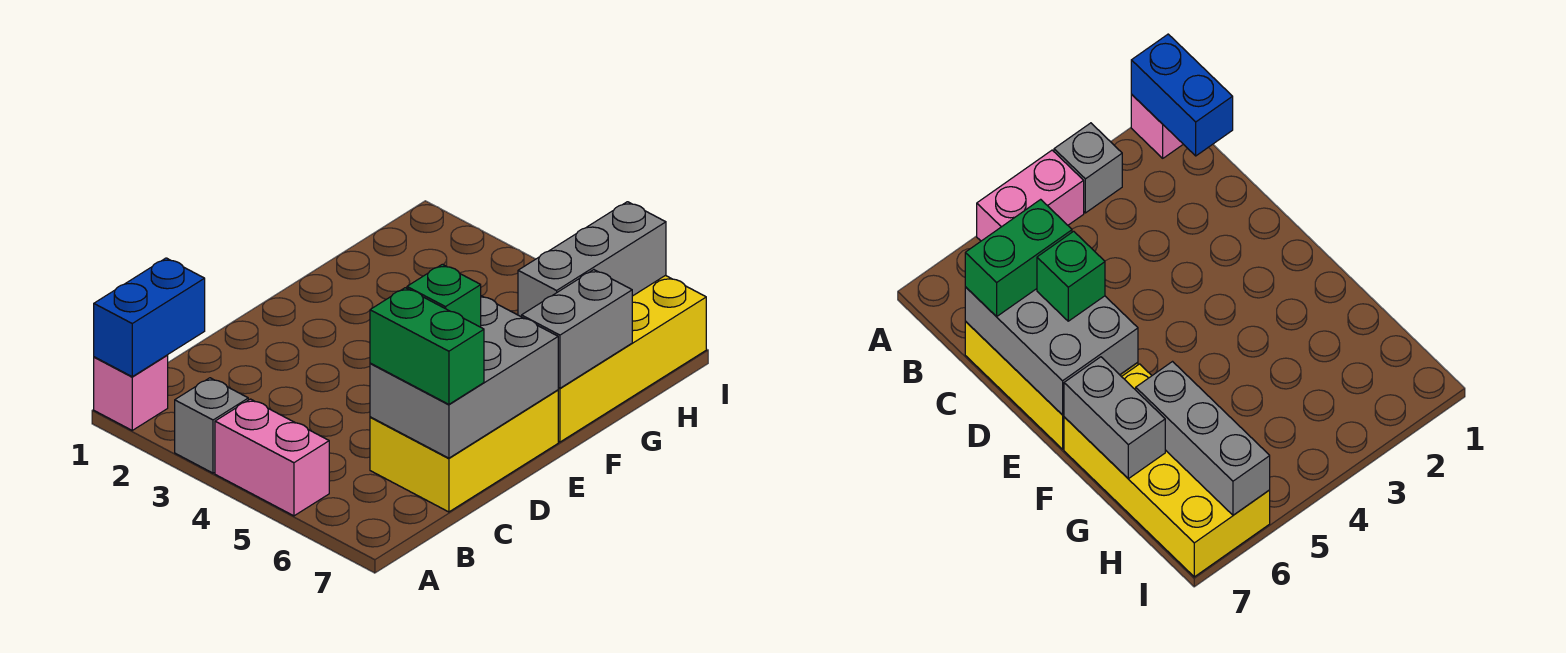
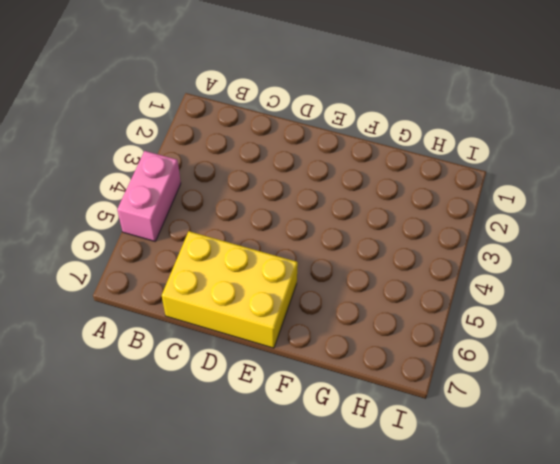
none -> pink brick A1 level 1
none -> grey brick A3 level 1

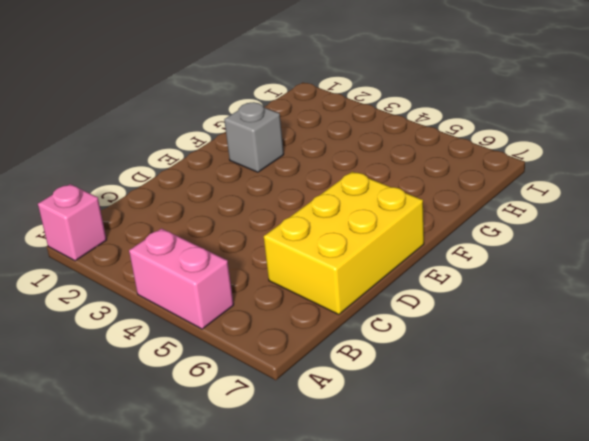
grey brick F2 level 1 -> grey brick A3 level 1
none -> yellow brick F6:I7 level 1
none -> blue brick A1:B1 level 2

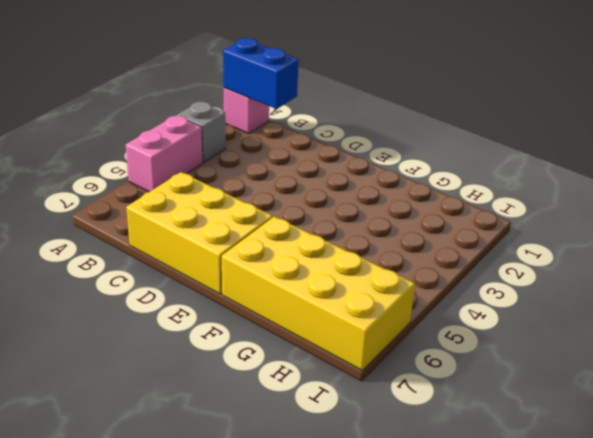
none -> grey brick C6:E7 level 2
none -> grey brick F7:G7 level 2

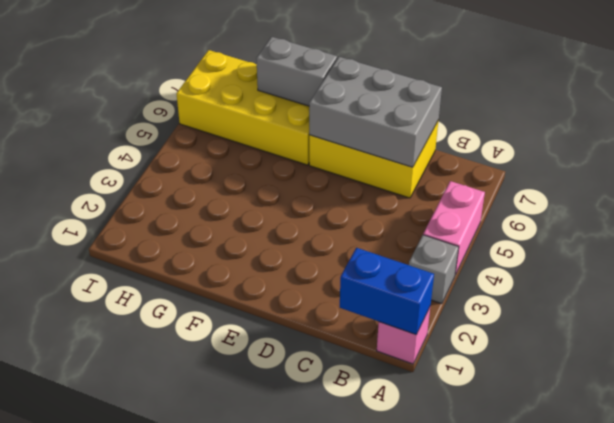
none -> grey brick G6:I6 level 2
none -> green brick C6:C7 level 3

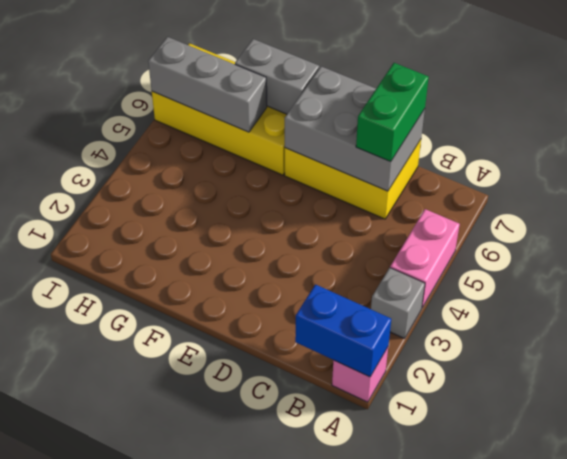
none -> green brick D6 level 3

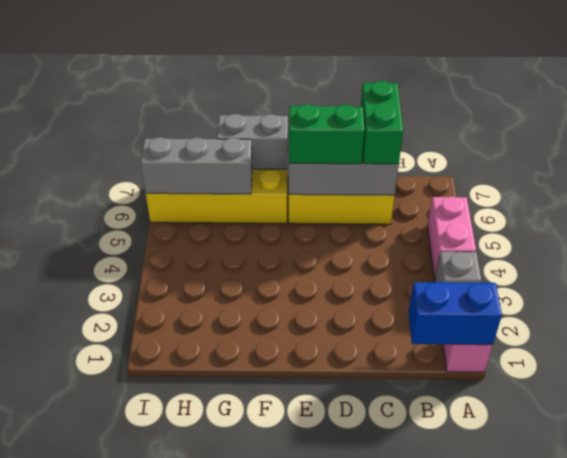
green brick D6:E6 level 3 -> green brick D6 level 3

